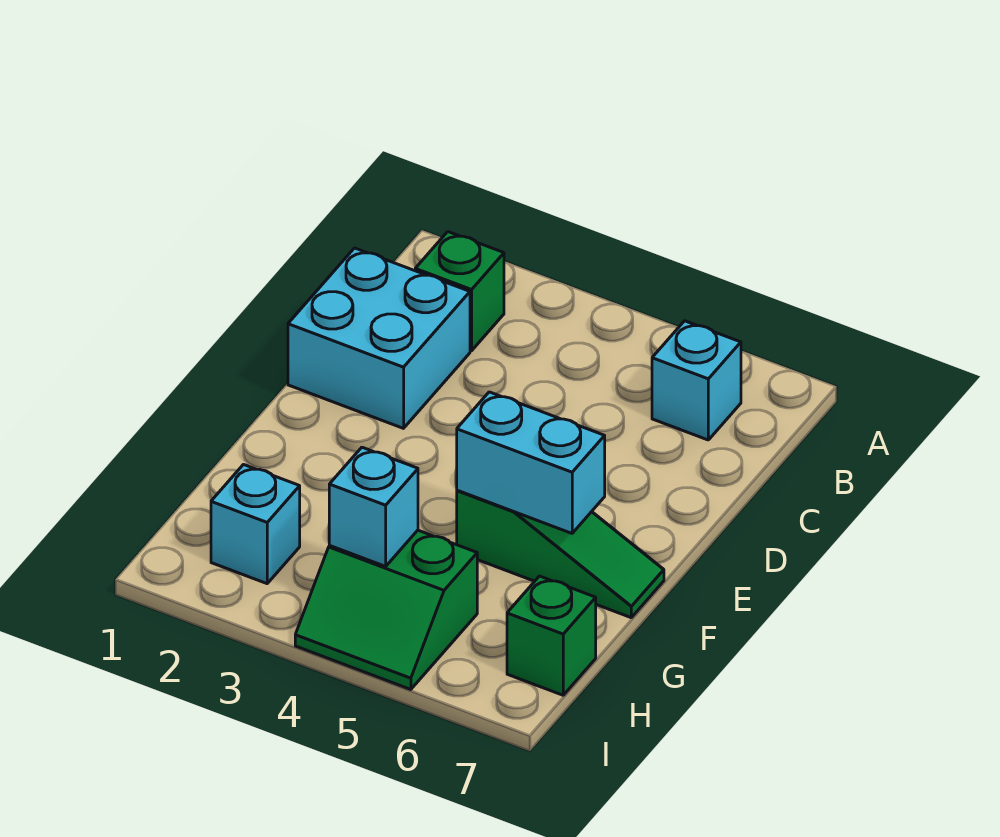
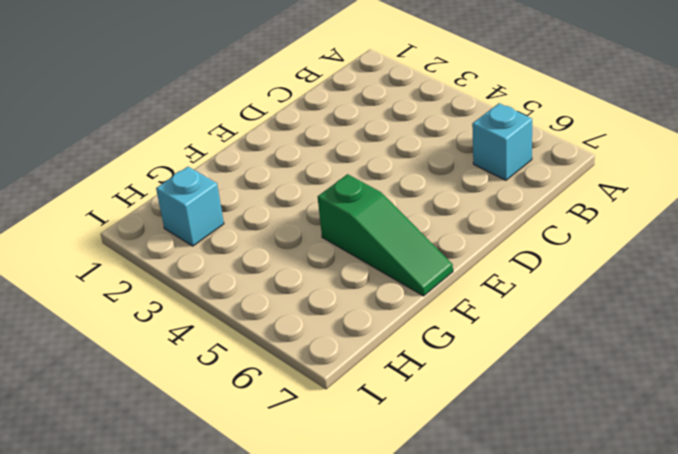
none -> green brick B2 level 1
none -> cyan brick C1:D2 level 1

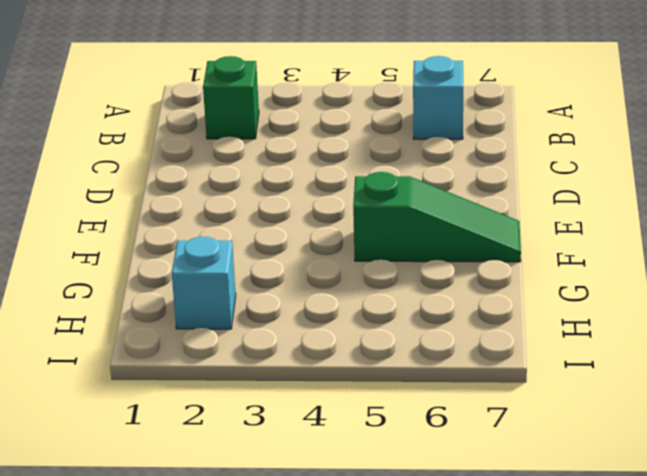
none -> cyan brick C1:D2 level 1
none -> green slope H4:I5 level 1 top H

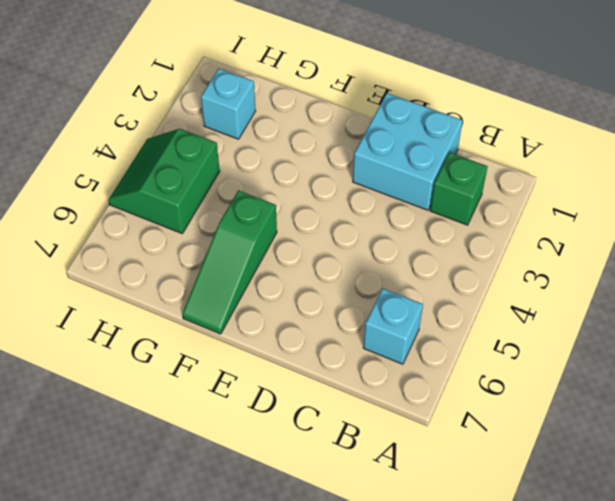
none -> green brick H7 level 1
none -> cyan brick F5:F6 level 2

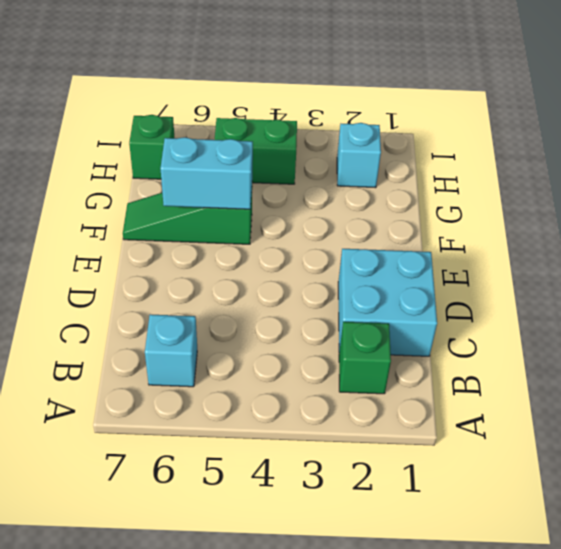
none -> cyan brick H4 level 2

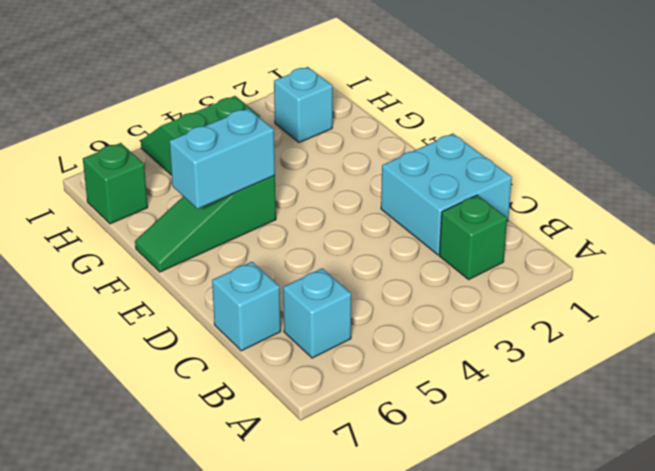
cyan brick C7 level 1 -> cyan brick H4 level 2

